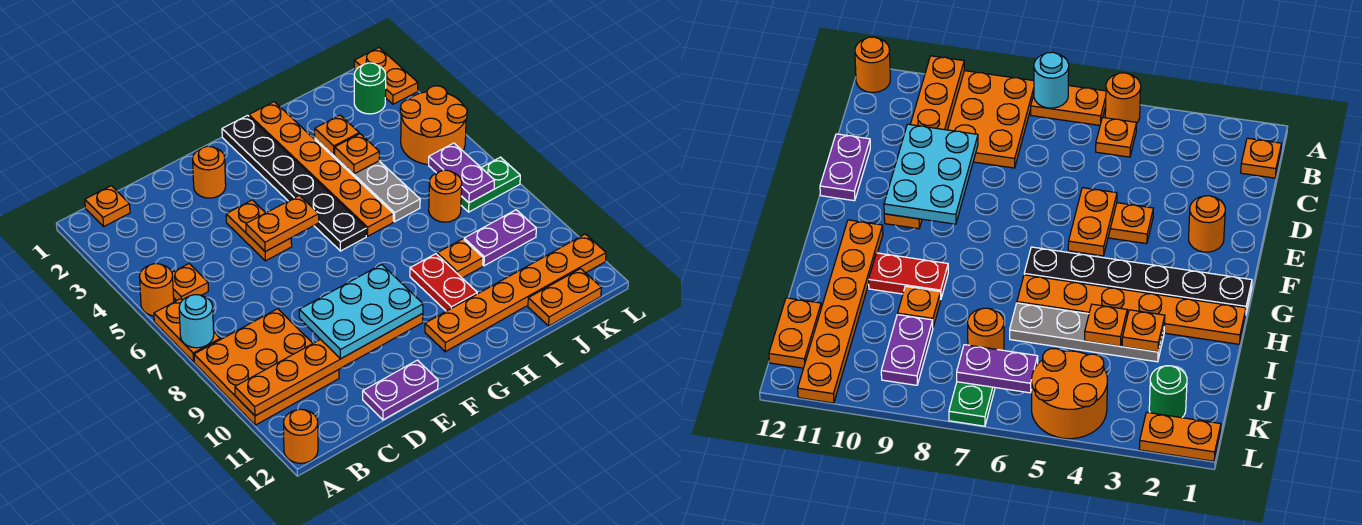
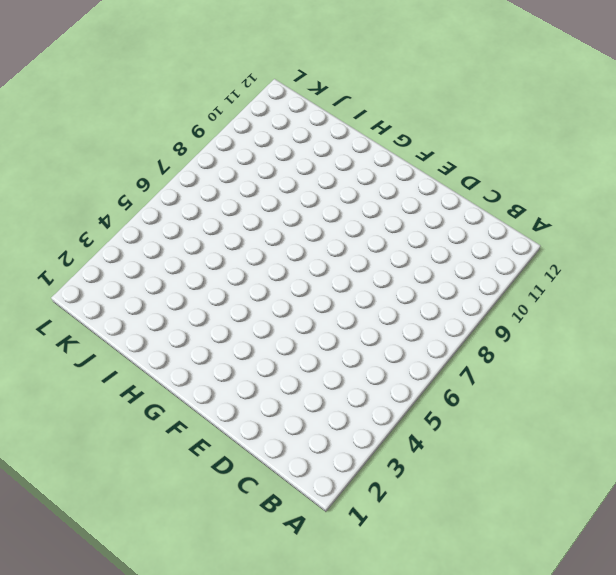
none -> orange round brick A5 level 1
none -> orange plate A6:A7 level 1
none -> orange plate A8:C10 level 1

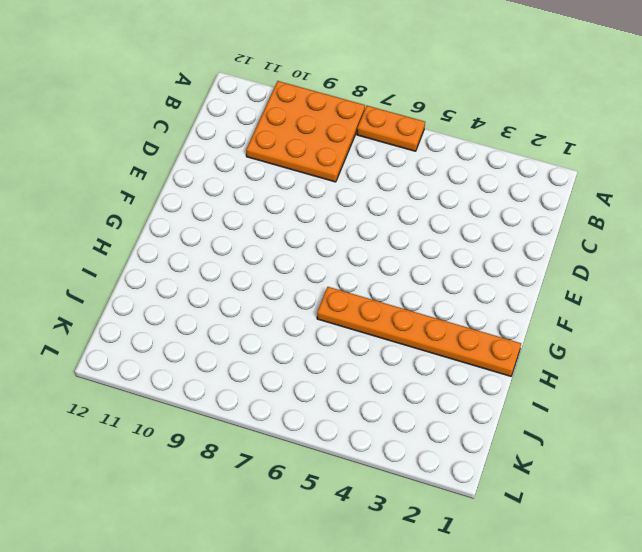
none -> orange round brick A5 level 1
none -> orange round brick A12 level 1
none -> orange plate B1 level 1

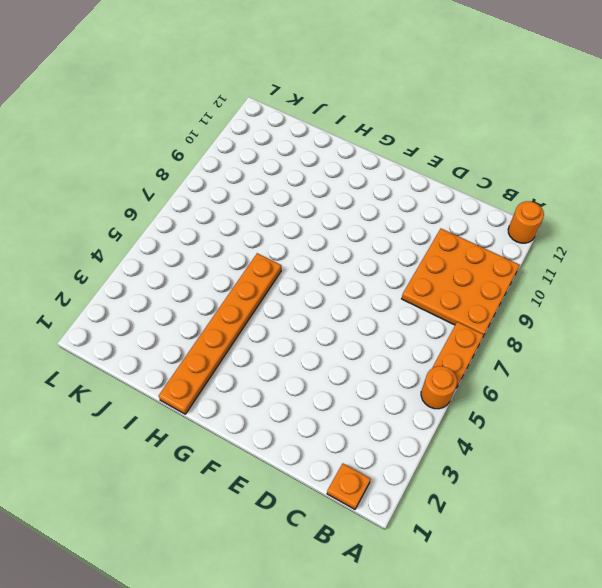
none -> orange plate B5 level 1
none -> purple plate D12:E12 level 1
none -> orange round brick E2 level 1

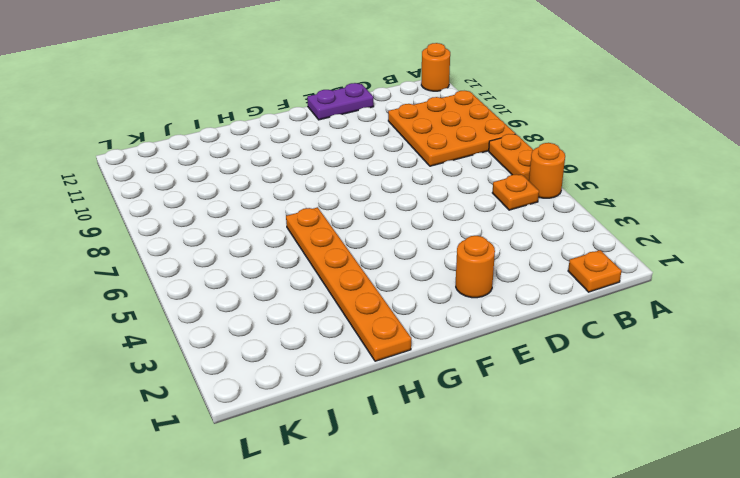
none -> orange plate E4:E5 level 1
none -> black plate G1:G6 level 1
none -> orange plate G11:L11 level 1

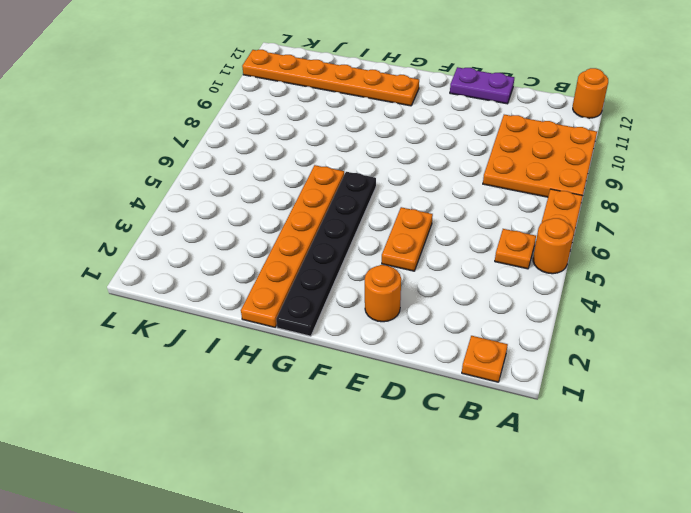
none -> red plate H9:H10 level 1
none -> grey plate I3:I6 level 1
none -> orange plate I9 level 1

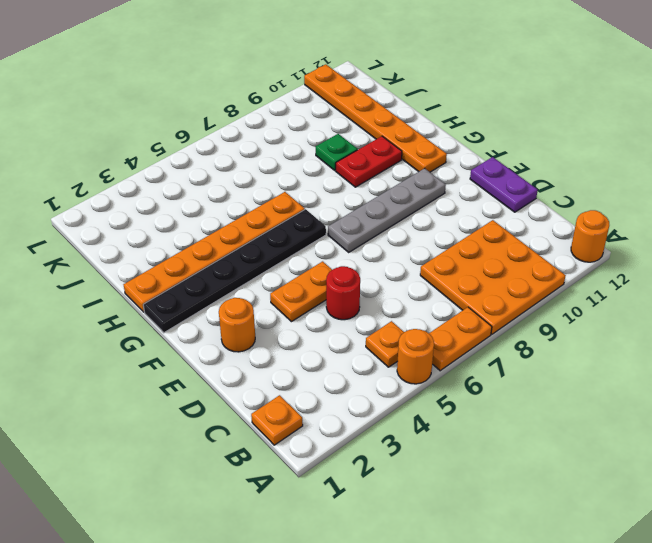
red round brick D5 level 1 -> none
grey plate F7:F10 level 1 -> grey plate I3:I6 level 1
green plate I9 level 1 -> orange plate I9 level 1
none -> orange round brick J7 level 1
none -> purple plate J9:K9 level 1
none -> orange plate J12:K12 level 1

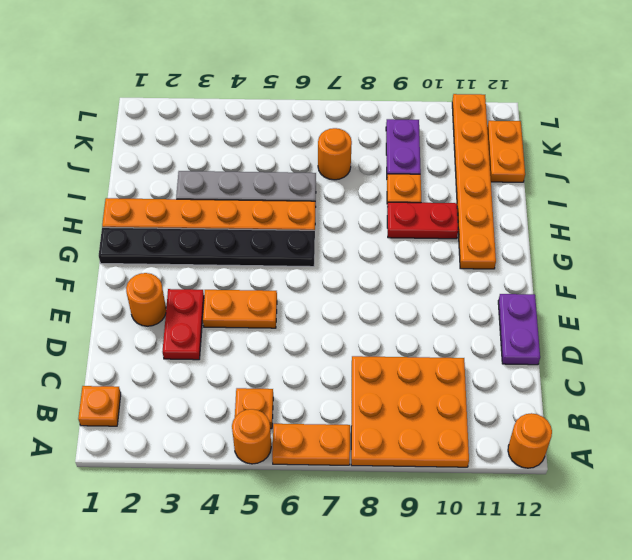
red plate D3:E3 level 1 -> none
none -> green round brick K2 level 1
none -> orange round brick K4:L5 level 1
none -> green plate K7:L7 level 1

